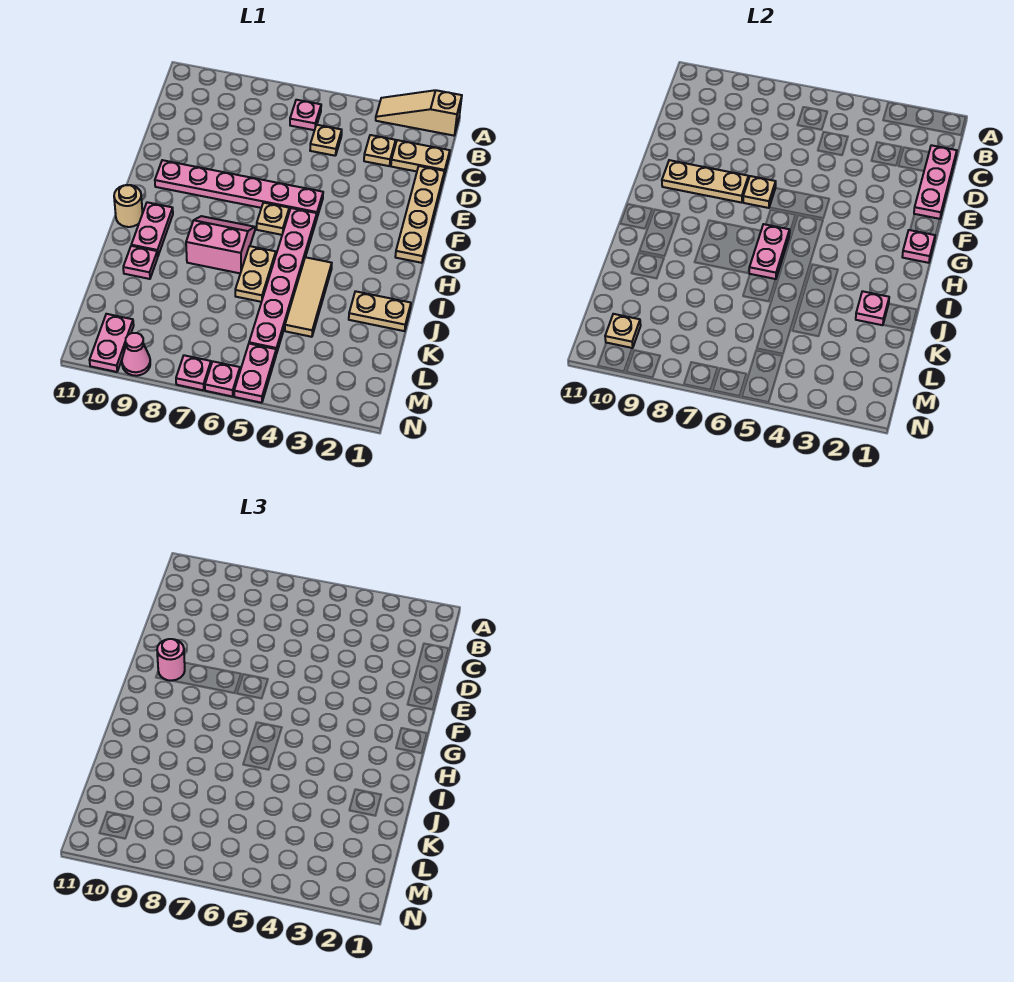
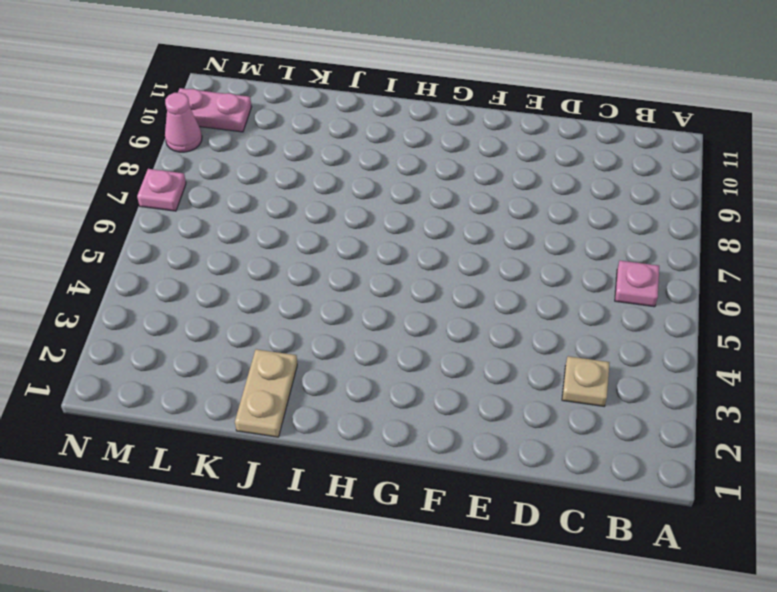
none -> tan slope A1:A3 level 1 top 1
none -> tan plate C1:C2 level 1
none -> tan plate C5 level 1

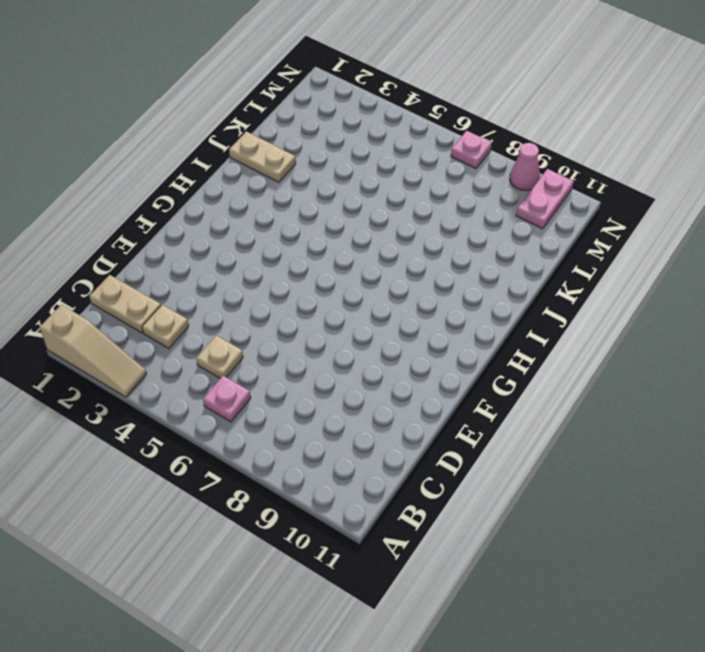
none -> tan plate D1:G1 level 1
none -> pink plate F5:F10 level 1
none -> pink plate G5:L5 level 1

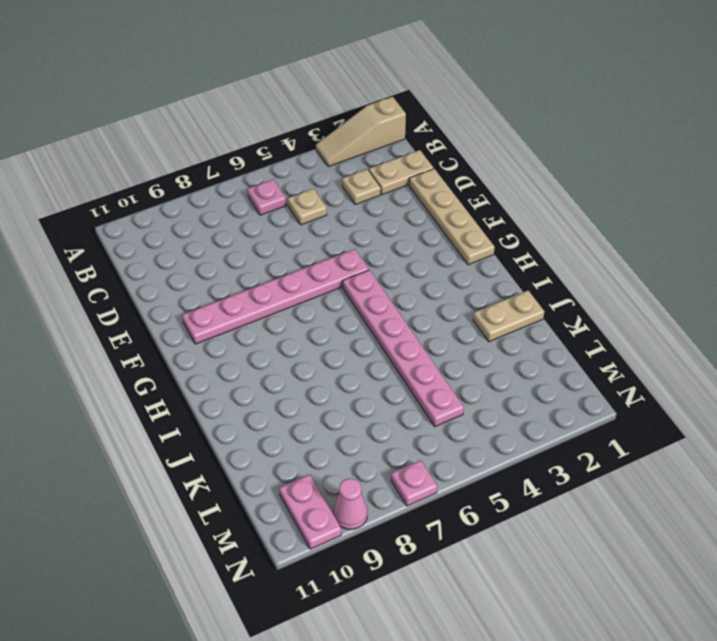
none -> tan plate G6 level 1
none -> pink slope H7:I8 level 1 top I
none -> pink plate H10:I10 level 1

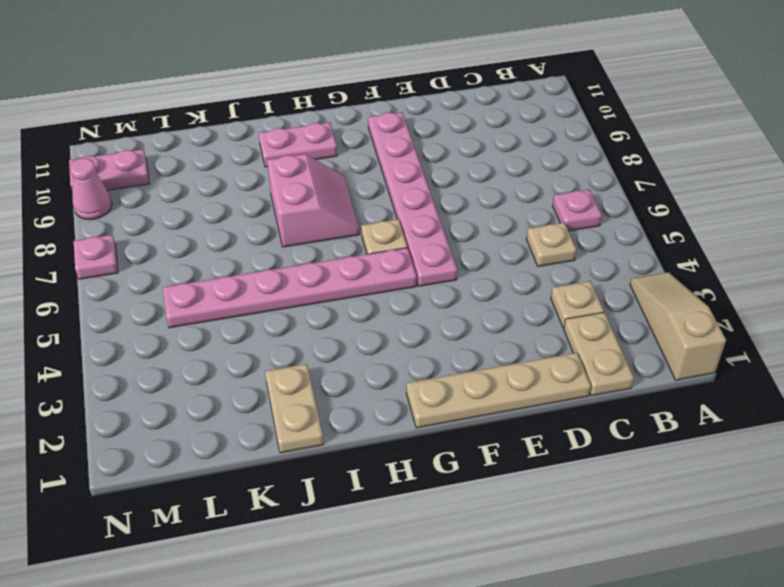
none -> tan round brick H11 level 1
none -> tan tile I4:K4 level 1
none -> tan plate I6:J6 level 1

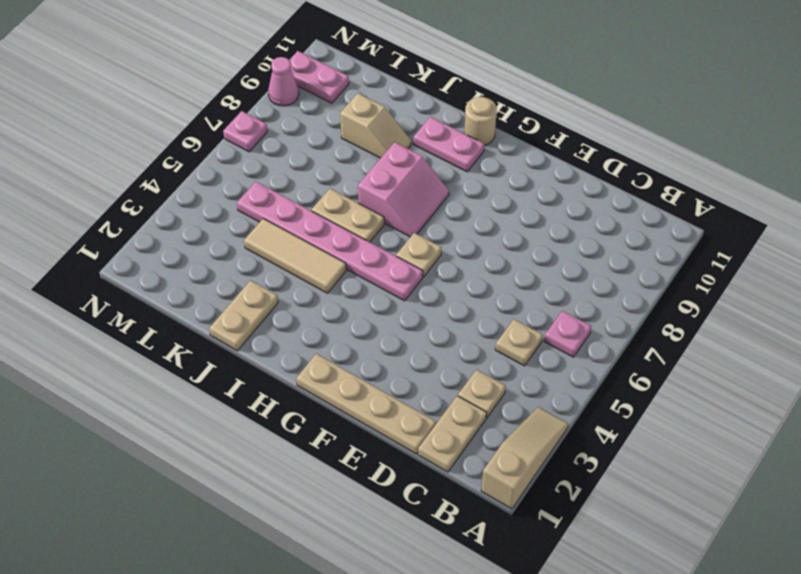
tan slope J9:K9 level 1 top K -> none
none -> pink plate F5:F10 level 1
none -> pink plate J10 level 1
none -> pink plate M5:N5 level 1

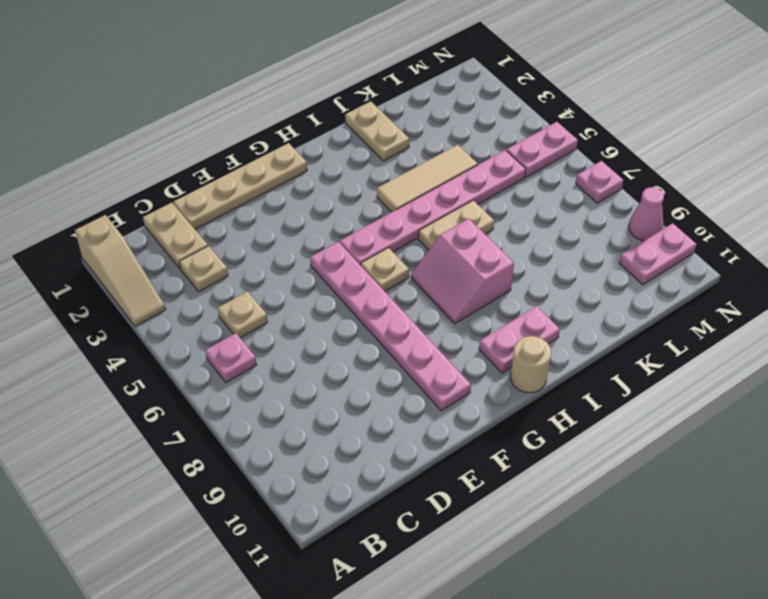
none -> pink plate J10 level 1
none -> pink plate N6 level 1
none -> pink plate C1:E1 level 2

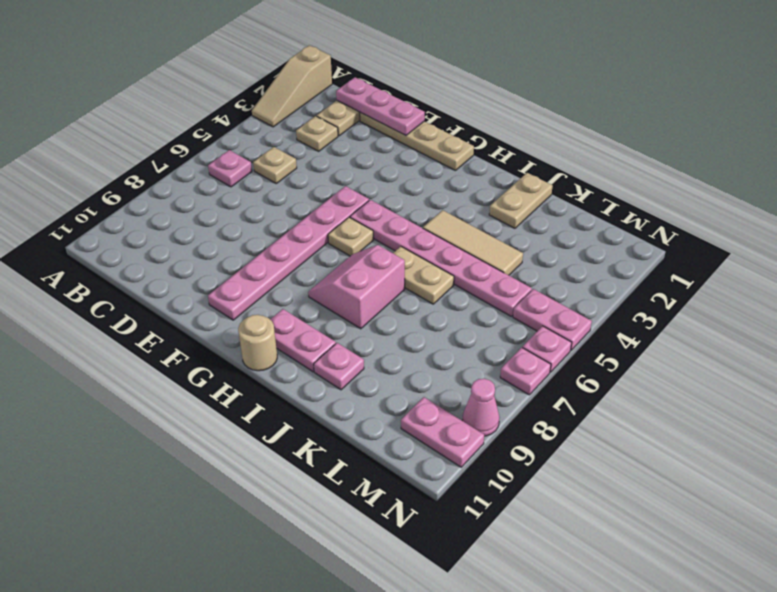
none -> tan plate F7 level 2
none -> tan plate F8:F10 level 2
none -> pink plate G1 level 2

